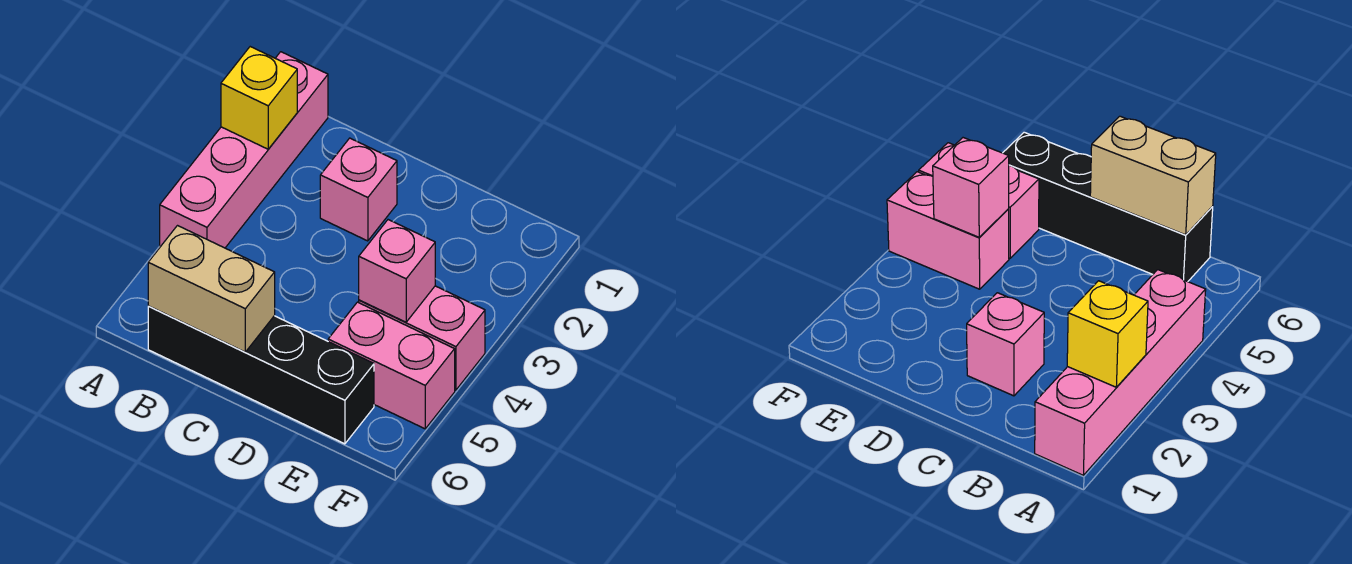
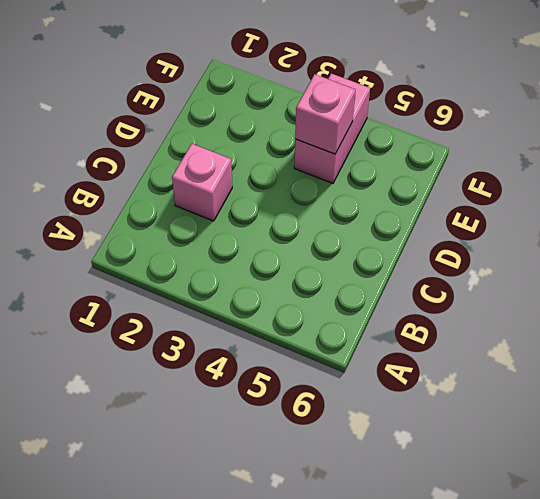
none -> pink brick A1:A4 level 1
none -> black brick B6:E6 level 1

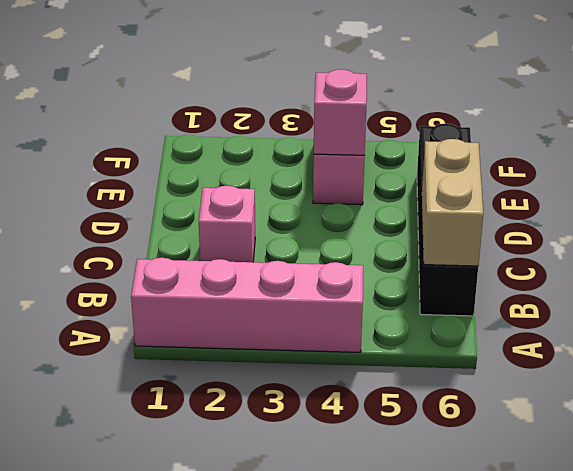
none -> pink brick E5:F5 level 1
none -> yellow brick A2 level 2

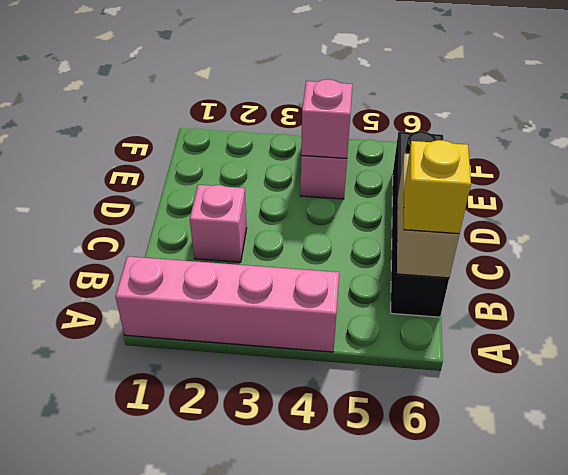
yellow brick B6 level 3 -> yellow brick A2 level 2
none -> pink brick E5:F5 level 1

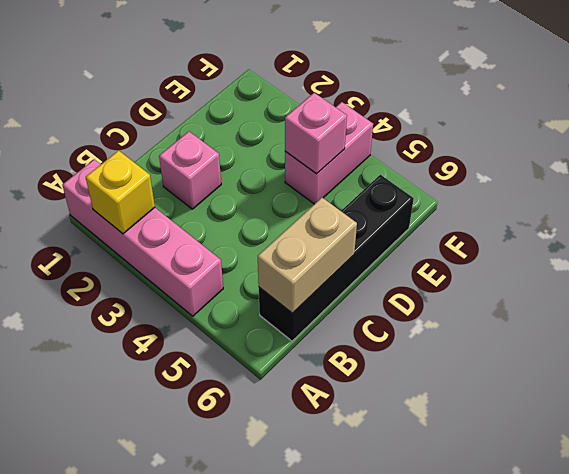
none -> pink brick E5:F5 level 1

